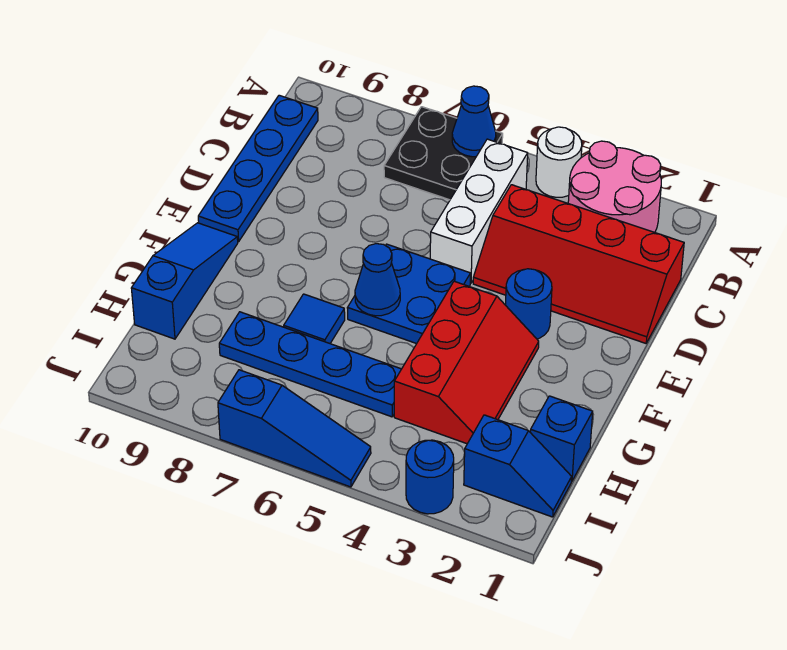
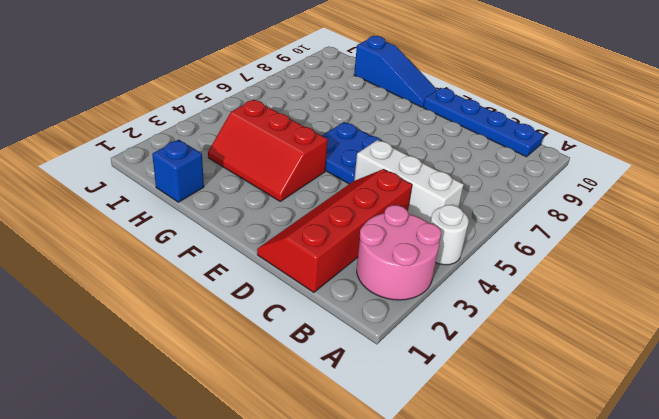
none -> black plate A6:B7 level 1
none -> blue round brick E3 level 1
none -> blue tile G7 level 1

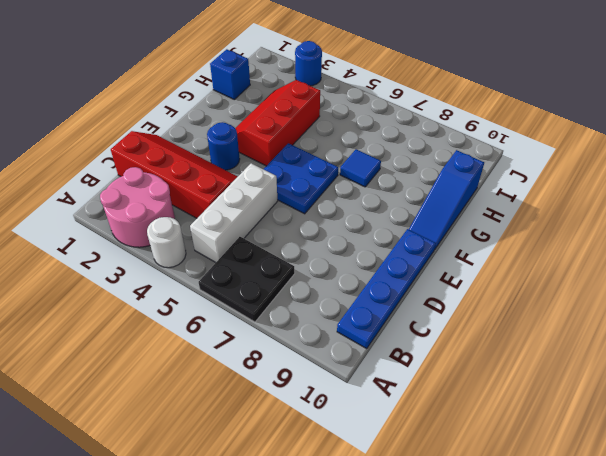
none -> blue plate H5:H8 level 1
none -> blue slope I1:I2 level 1 top 2
none -> blue slope J5:J7 level 1 top 7

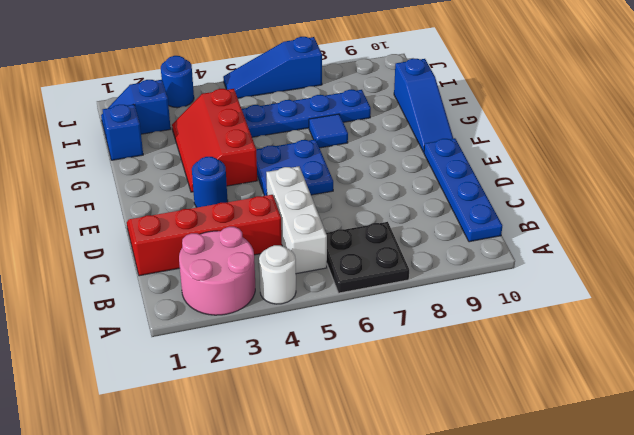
none -> blue cone A6 level 2
none -> blue cone F6 level 2

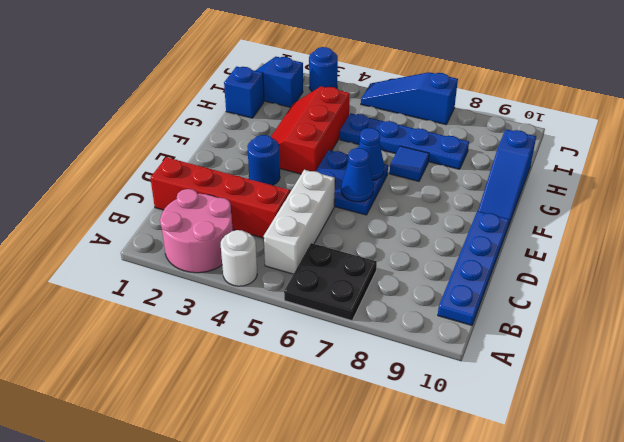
blue cone E6 level 2 -> blue cone A6 level 2

